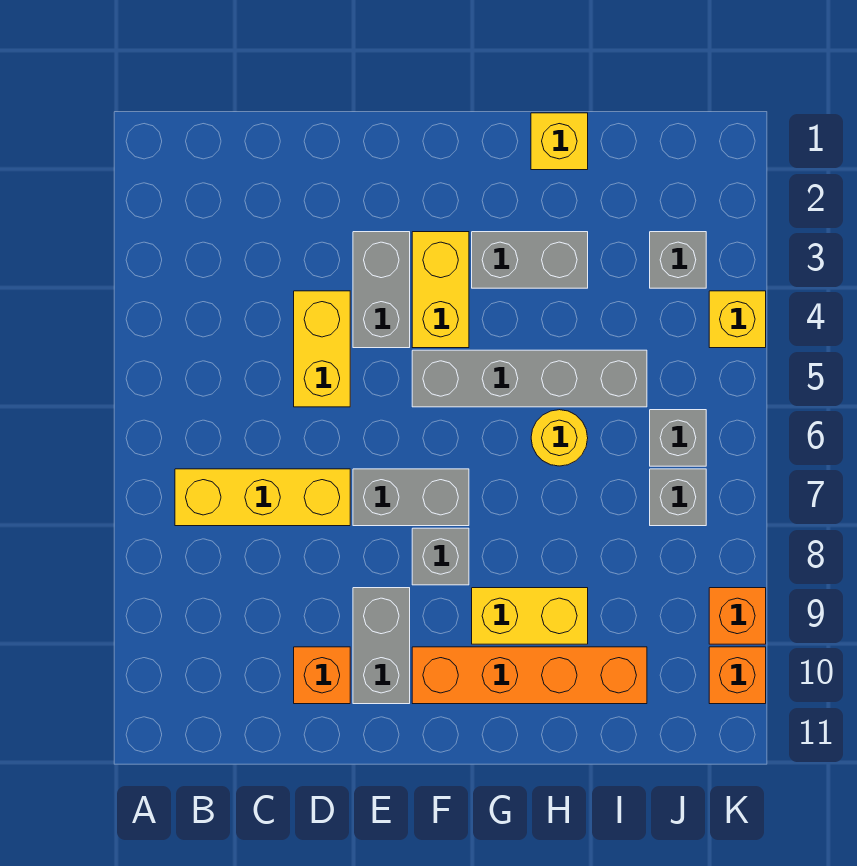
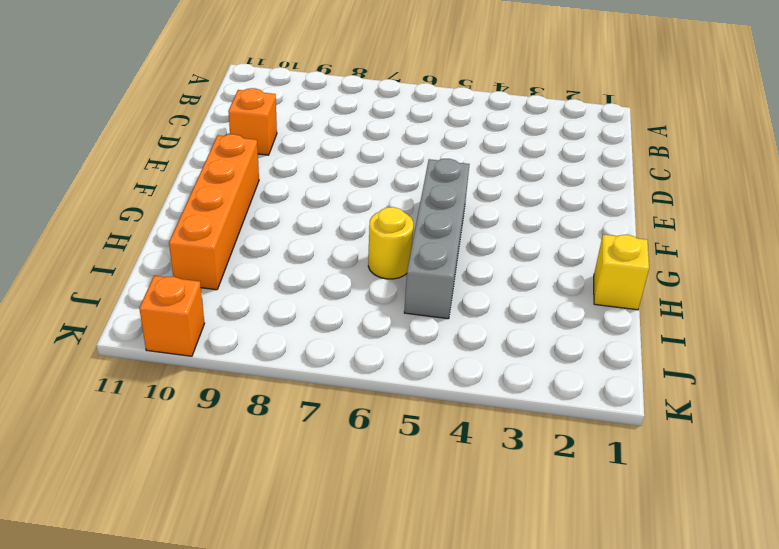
none -> yellow brick B7:D7 level 1
none -> yellow brick D4:D5 level 1
none -> grey brick E3:E4 level 1

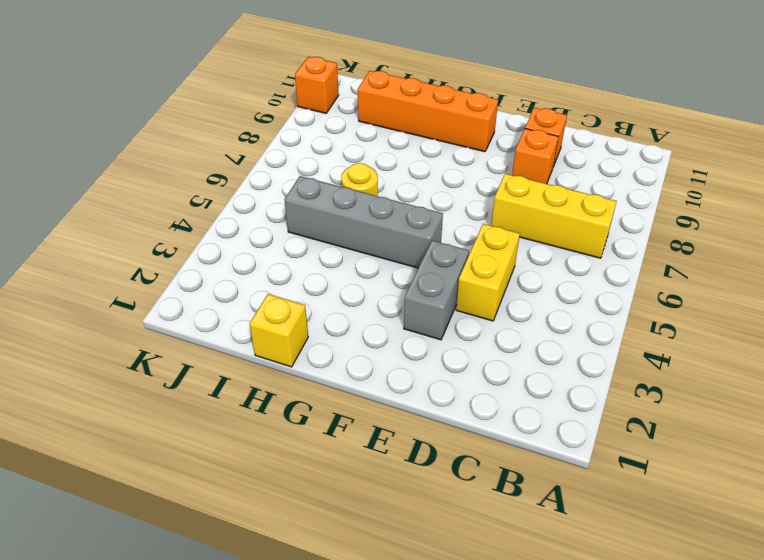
orange brick D9 level 1 -> orange brick K9 level 1
none -> grey brick E7:F7 level 1
none -> grey brick E9:E10 level 1
none -> yellow brick F3:F4 level 1

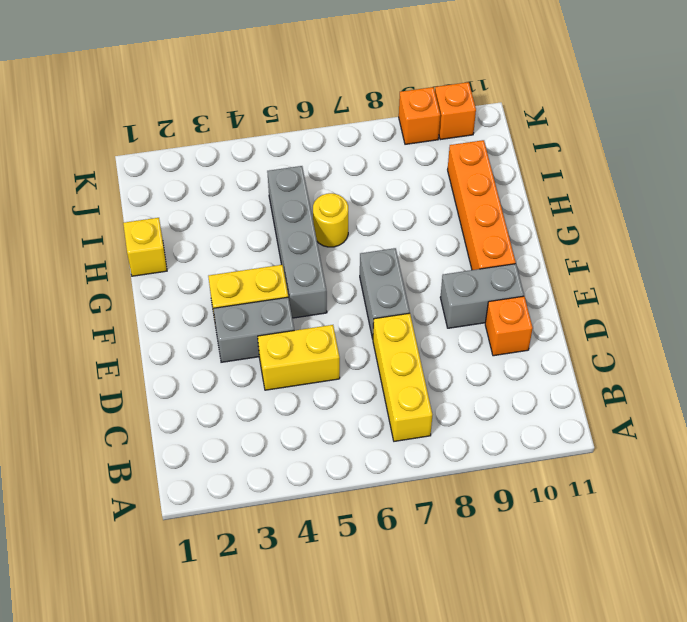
none -> grey brick F8 level 1
none -> grey brick G3:H3 level 1
none -> yellow brick G9:H9 level 1

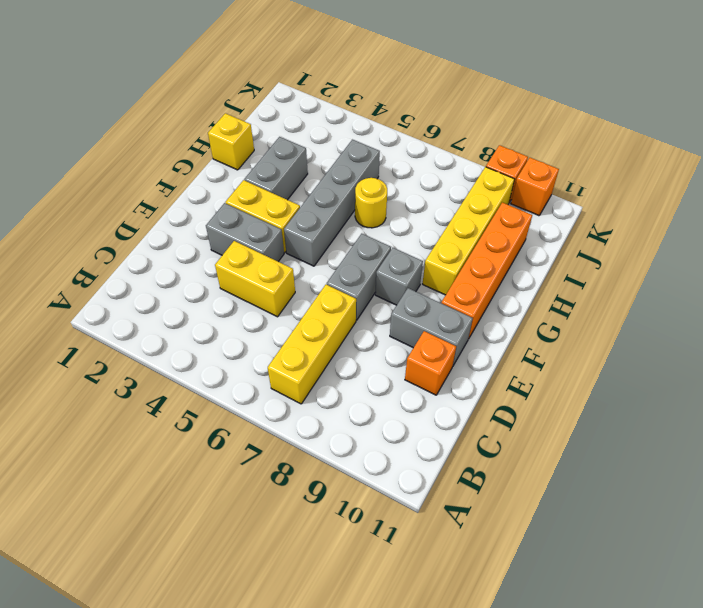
yellow brick G9:J9 level 1 -> yellow brick G9:H9 level 1
none -> grey brick J3 level 1
none -> grey brick J6 level 1
none -> grey brick J7 level 1

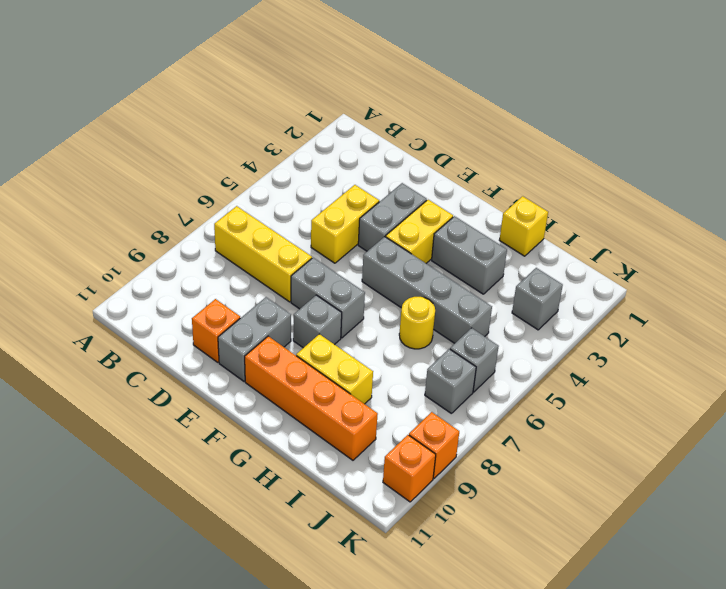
none -> yellow brick K4 level 1

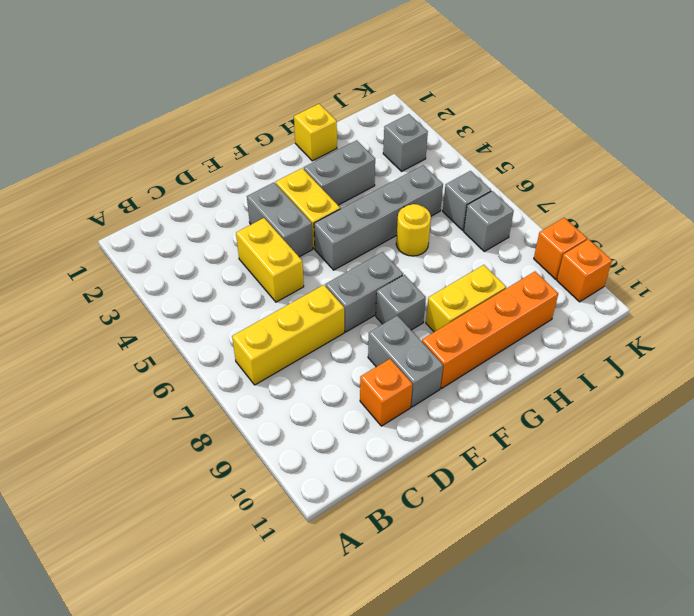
none -> yellow brick K4 level 1

